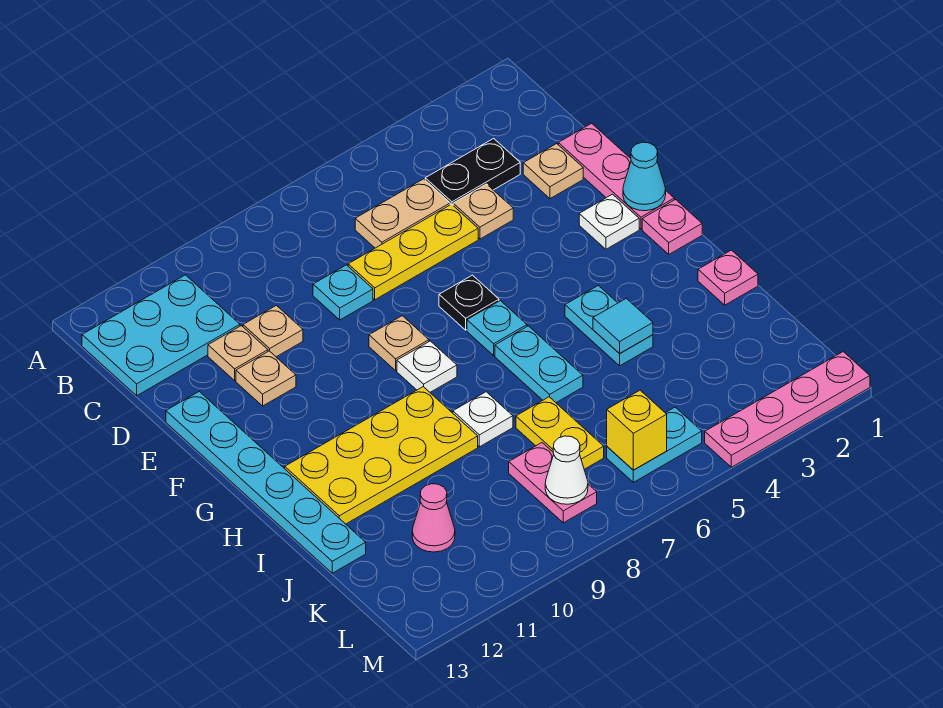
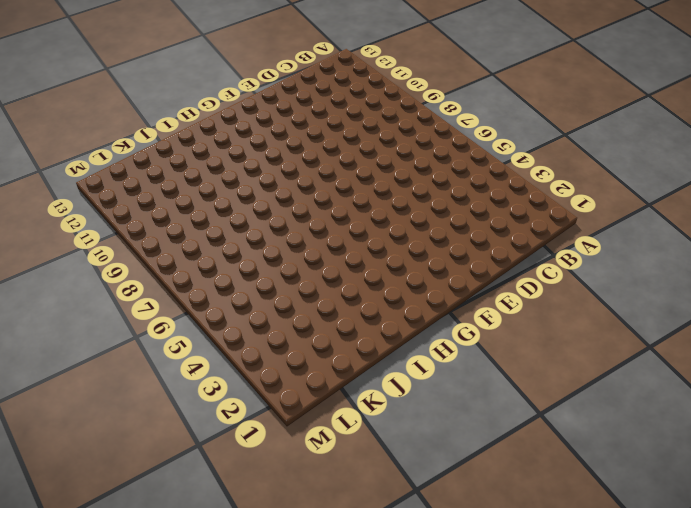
none -> cyan plate B11:C13 level 1
none -> black plate C3:C4 level 1
none -> tan plate C5:C6 level 1
none -> pink plate D1:F1 level 1

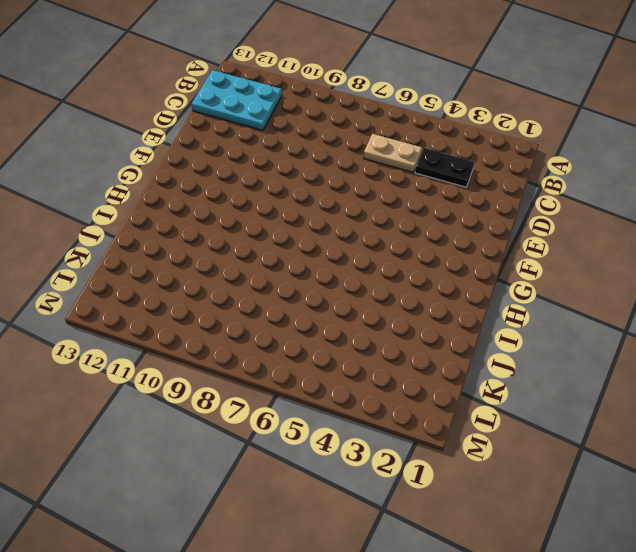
none -> pink plate D1:F1 level 1
none -> tan plate D2 level 1
none -> tan plate D4 level 1
none -> yellow plate D5:D7 level 1

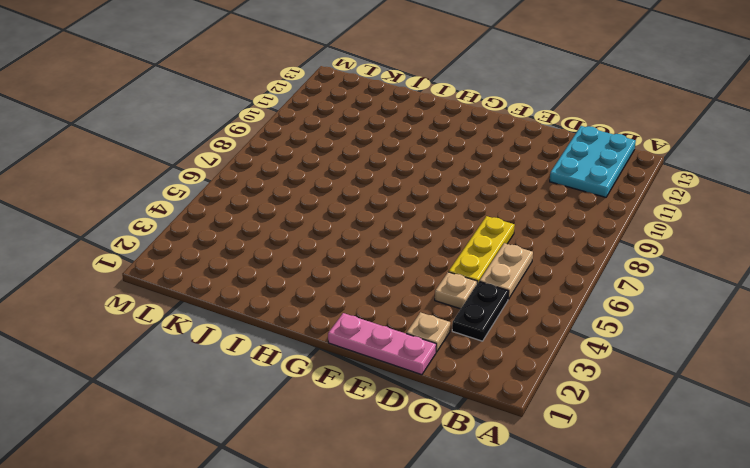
none -> cyan plate D8 level 1
none -> tan plate D10 level 1
none -> tan plate D11 level 1
none -> tan plate E11 level 1

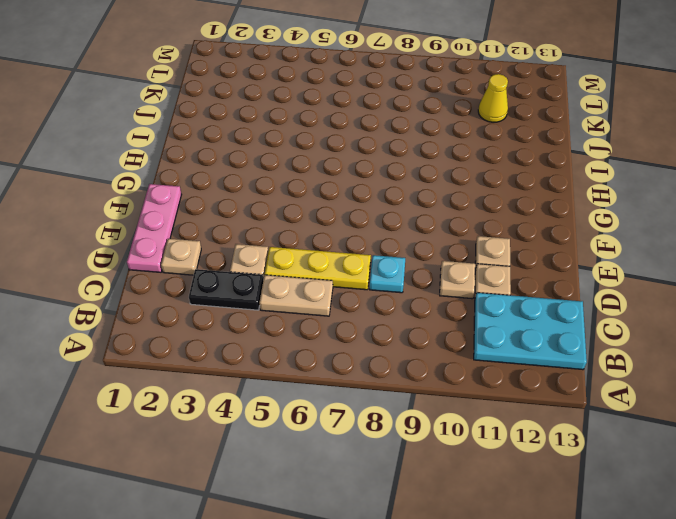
yellow cone K11 level 1 -> pink cone K11 level 1
none -> cyan plate E13:J13 level 1
none -> white plate F2 level 1
none -> black plate F6 level 1
none -> tan plate F8 level 1

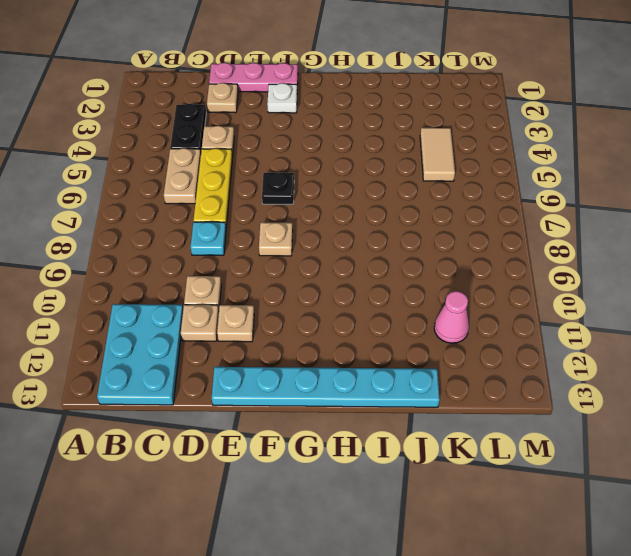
tan tile K4:K5 level 1 -> none
none -> pink plate G1 level 1
none -> cyan plate G6 level 1
none -> white plate G8 level 1
none -> cyan plate H4:I4 level 1

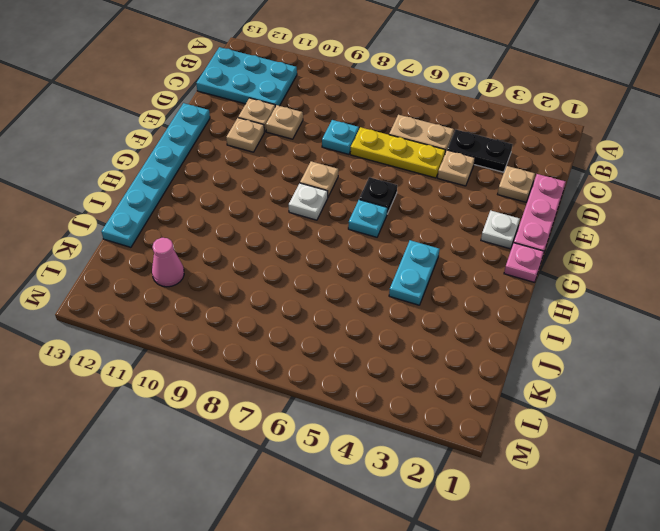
none -> cyan plate H6:I6 level 1
none -> yellow plate H9:I12 level 1
none -> pink plate I1 level 1
none -> white plate I8 level 1

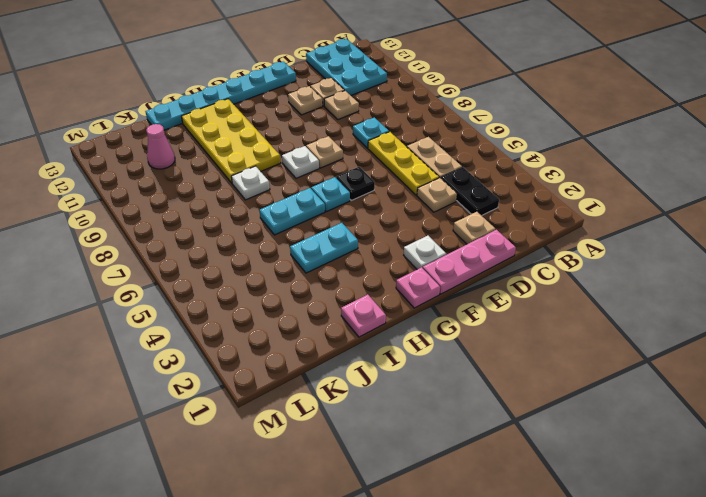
none -> yellow plate J7:K7 level 1
none -> pink plate K8:L8 level 1
none -> cyan plate L5:L6 level 1
none -> pink plate M1:M4 level 1

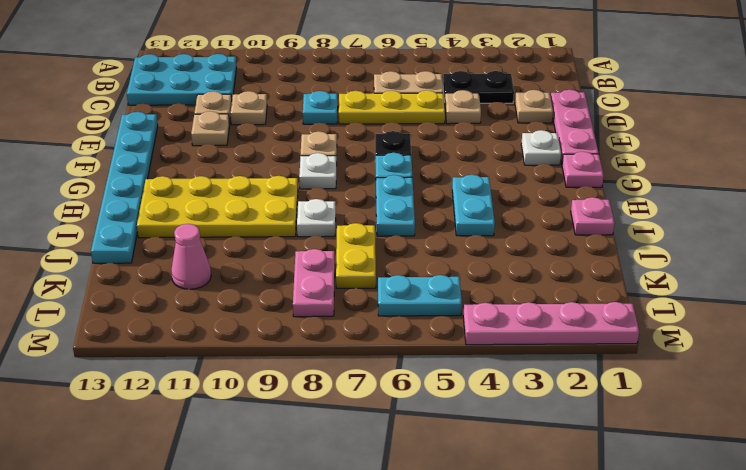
none -> cyan cone F1 level 2
none -> cyan tile I4 level 2
none -> yellow brick L6 level 2
none -> white cone L8 level 2

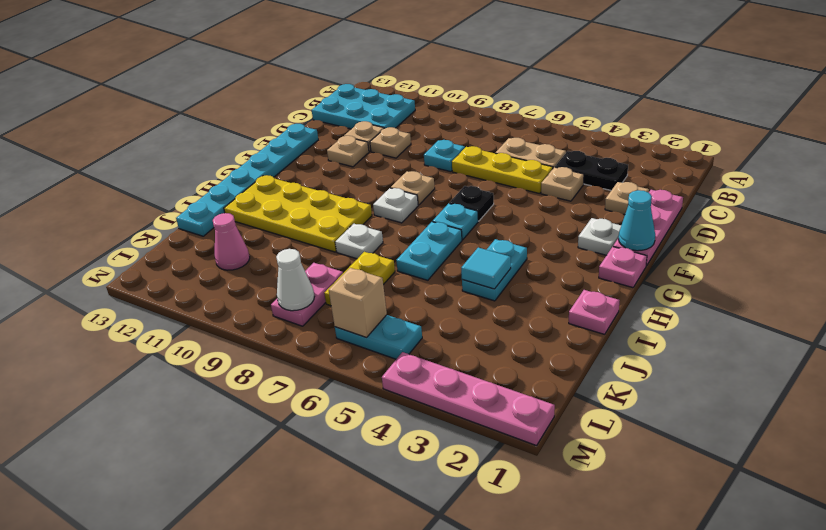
tan brick L6 level 2 -> yellow brick L6 level 2

